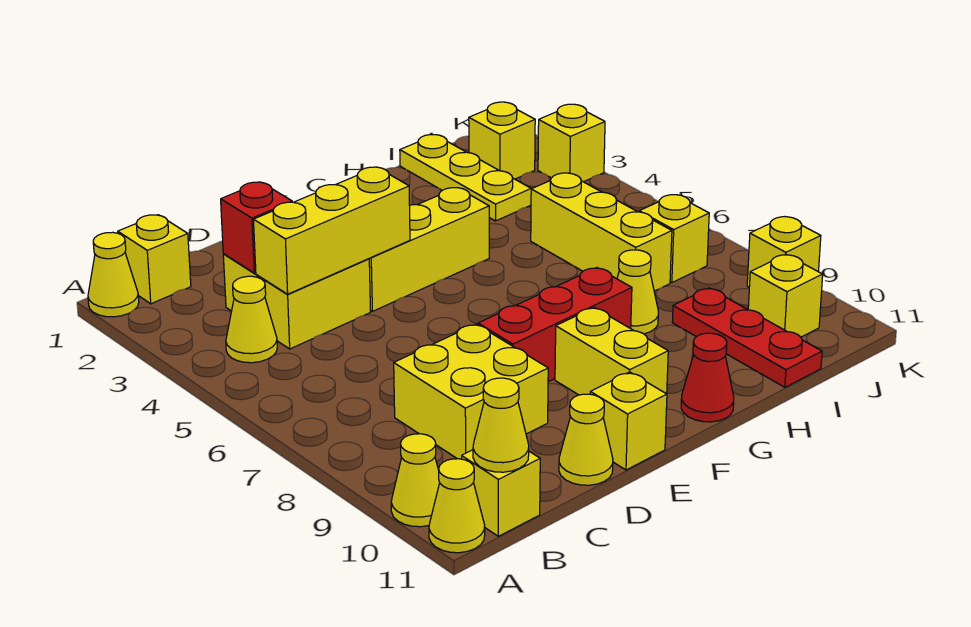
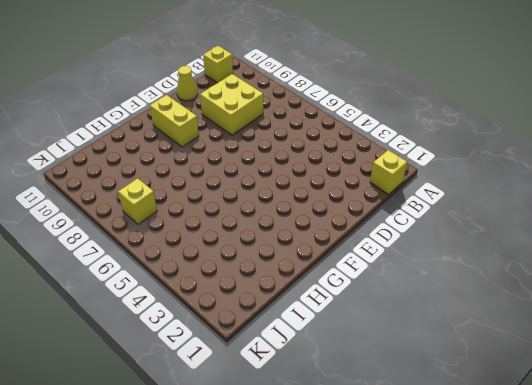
none -> yellow cone A1 level 1
none -> yellow cone A10 level 1
none -> yellow cone A11 level 1

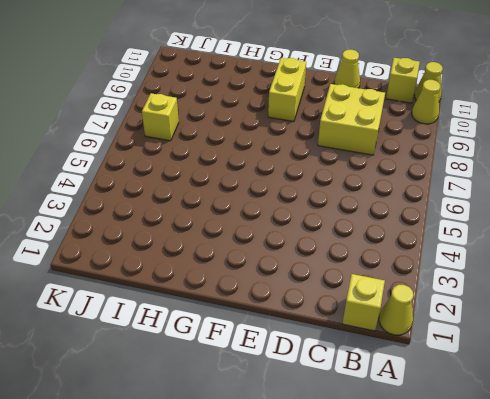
none -> yellow cone B4 level 1
none -> yellow brick C3:D4 level 1
none -> yellow brick E4:G4 level 1

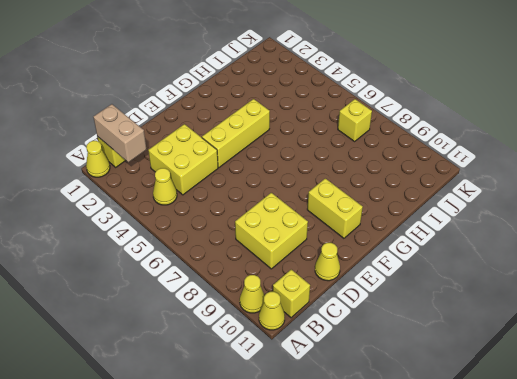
tan brick B1:B2 level 2 -> none
none -> red brick E8:G8 level 1
none -> yellow brick E11 level 1
none -> red cone G11 level 1

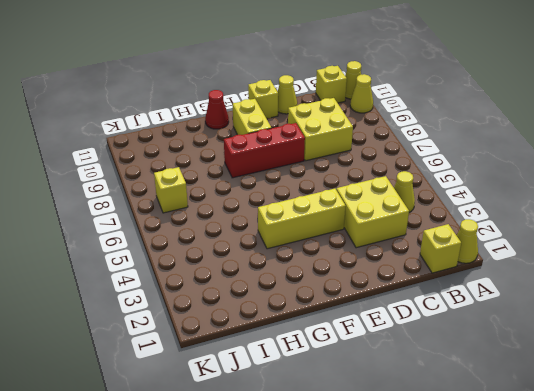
none -> yellow cone H8 level 1
none -> yellow plate I1:I3 level 1
none -> yellow brick I5:I7 level 1

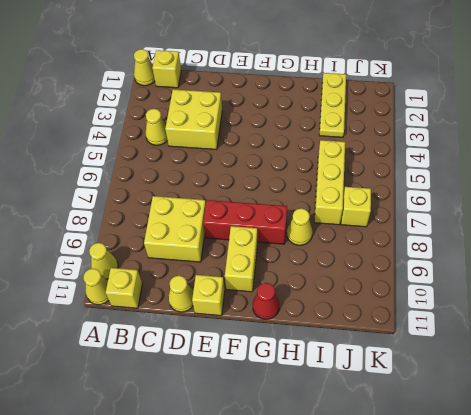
none -> yellow brick E4:G4 level 1
none -> red plate I9:I11 level 1
none -> yellow brick J2 level 1

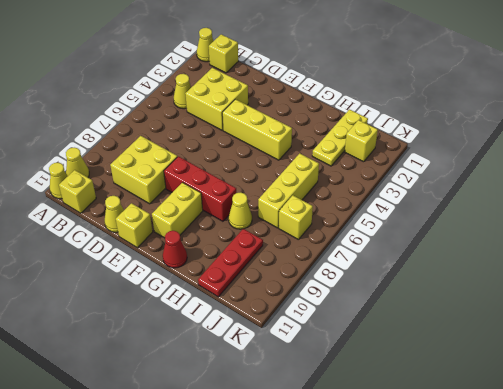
none -> yellow brick J10 level 1
none -> yellow brick K3 level 1
none -> yellow brick K9 level 1

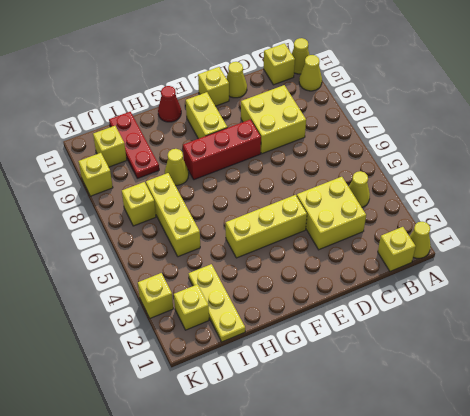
none -> yellow cone B11 level 2
none -> red brick C3 level 2
none -> yellow brick C4:E4 level 2

